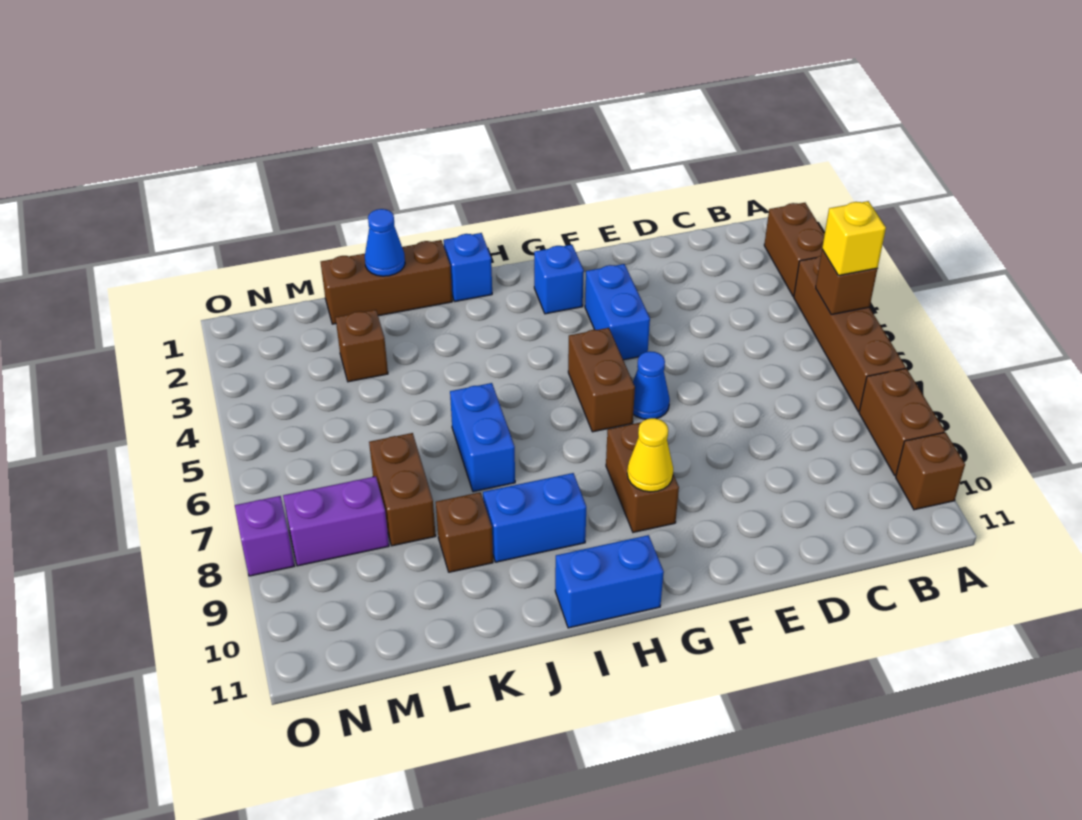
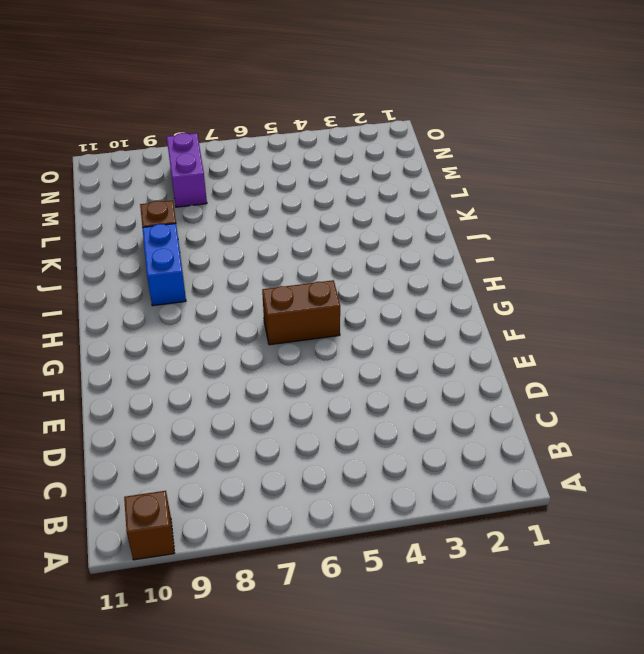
none -> brown brick A2:A3 level 1
none -> brown brick A4:A7 level 1
none -> brown brick A8:A9 level 1

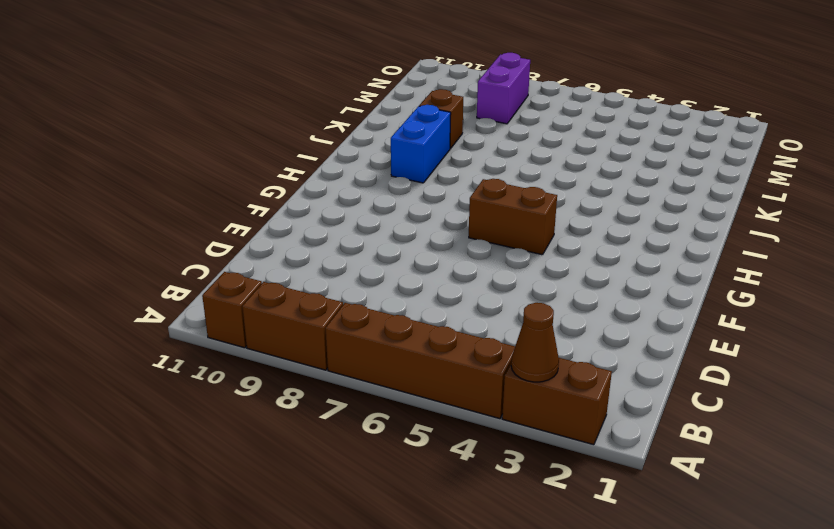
brown cone A3 level 2 -> none
none -> blue brick F3:F4 level 1
none -> blue cone F6 level 1
none -> blue brick G2 level 1

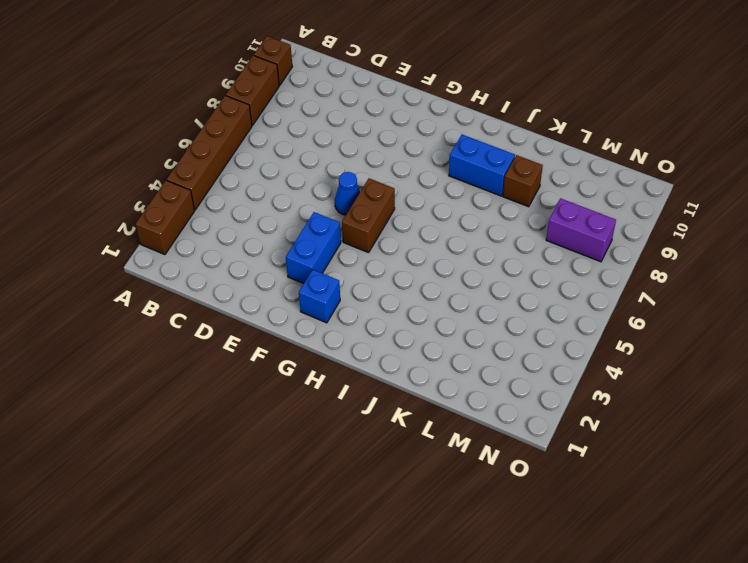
none -> brown brick G8:G9 level 1
none -> blue brick H11:I11 level 1
none -> blue brick I1 level 1

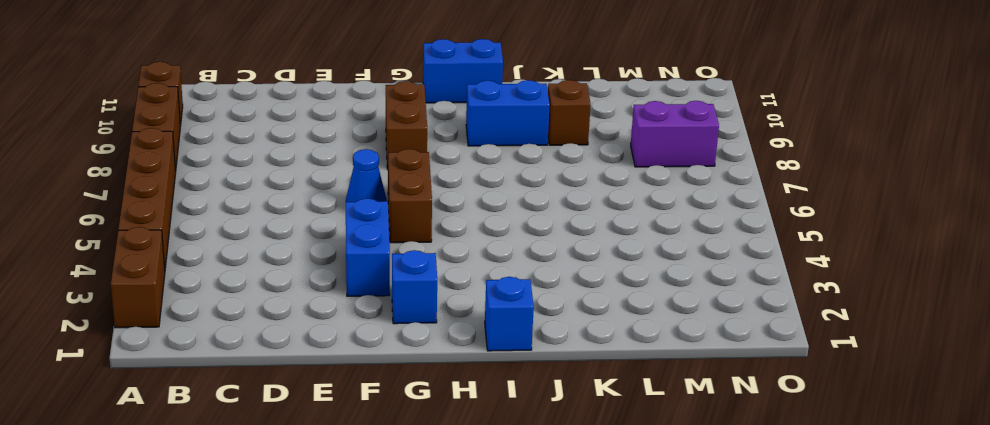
none -> brown brick J1:L1 level 1
none -> blue brick J6:J7 level 1
none -> brown brick L3 level 1

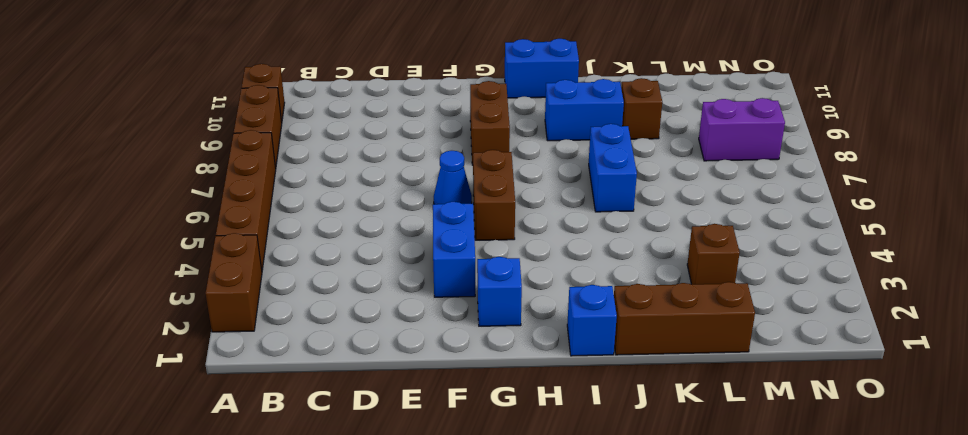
none -> brown brick L7:L8 level 1
none -> purple brick O8 level 1
none -> brown brick A5 level 2

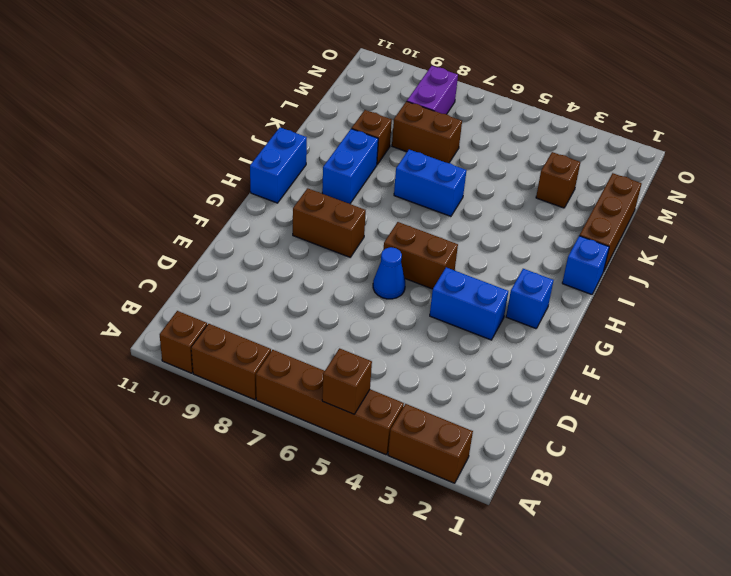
none -> purple brick O8 level 1
none -> yellow cone G9 level 2
none -> blue cone K1 level 2

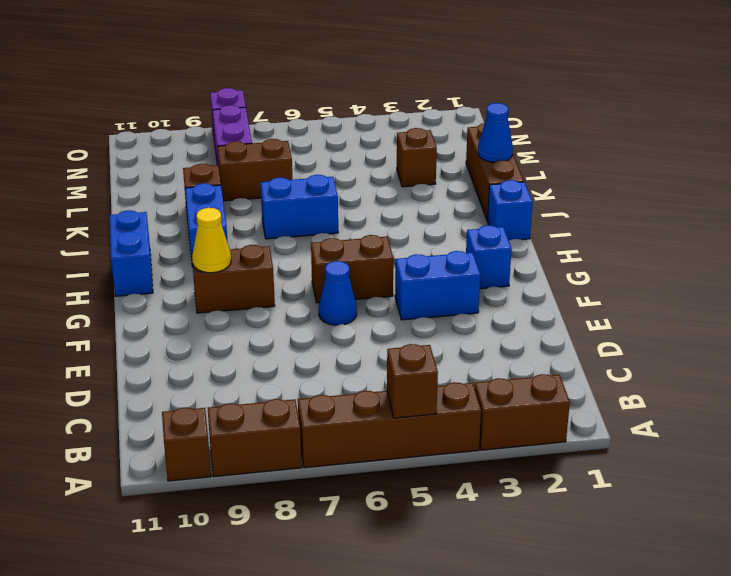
none -> yellow brick A5 level 3

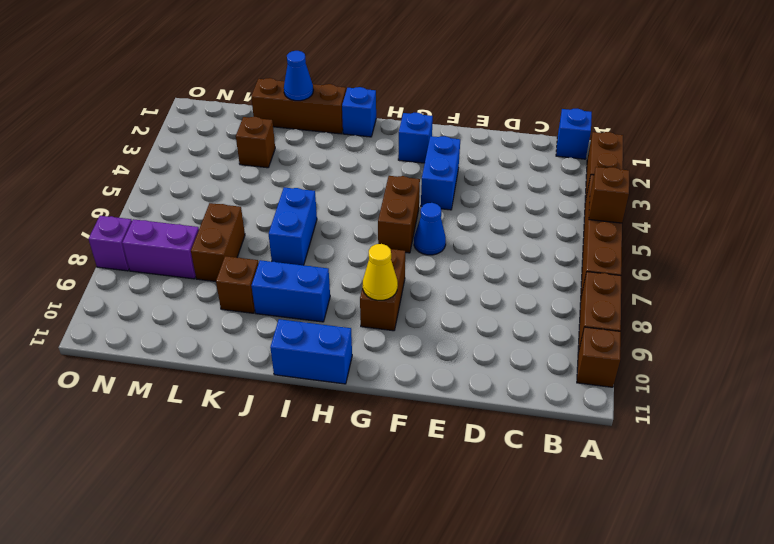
blue brick B1 level 1 -> none
none -> yellow brick A5 level 3

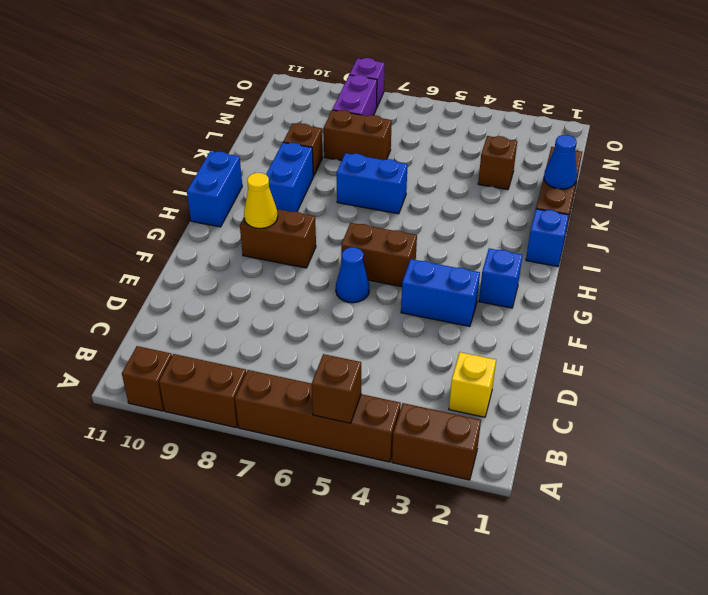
yellow brick C2 level 1 -> yellow brick A5 level 3

